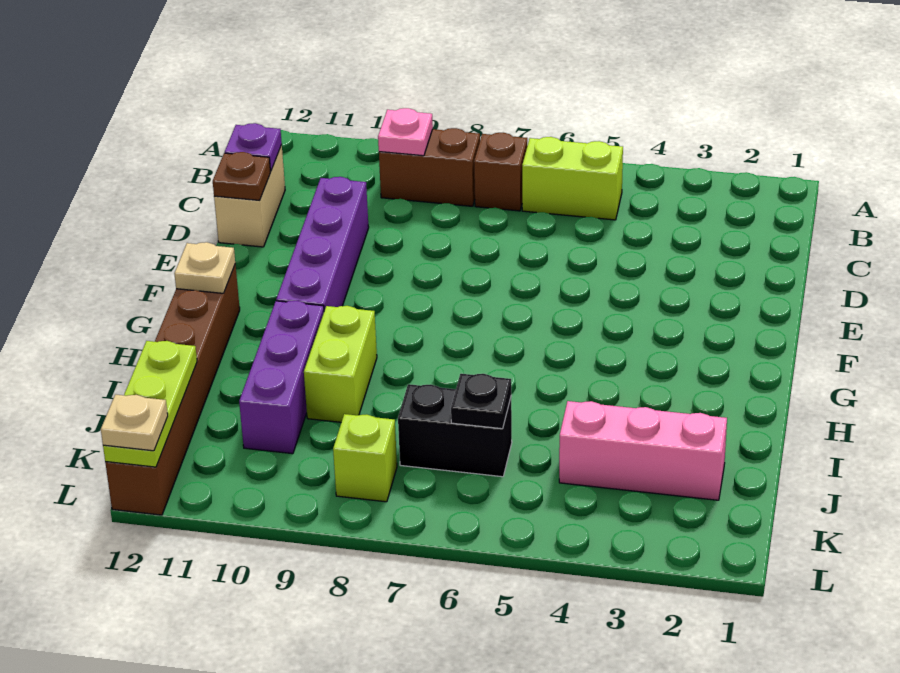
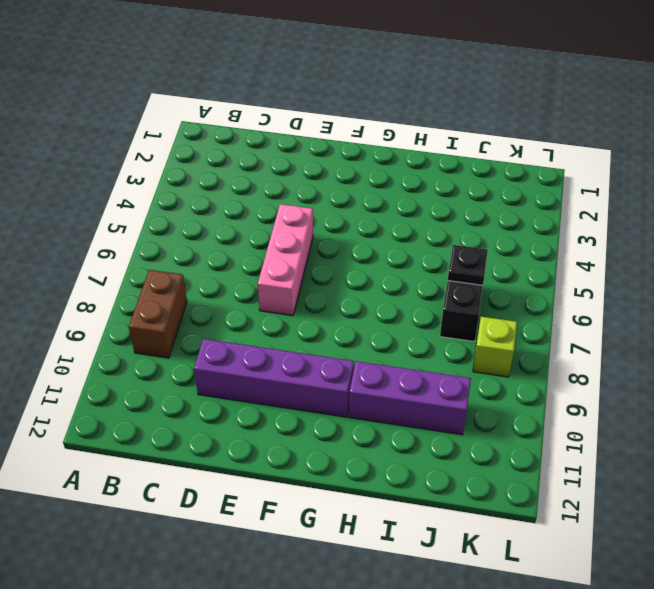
pink brick E5:E7 level 1 -> pink brick J2:J4 level 1
none -> lime brick B5:B6 level 1
none -> brown brick B7 level 1
none -> tan brick C12:D12 level 1

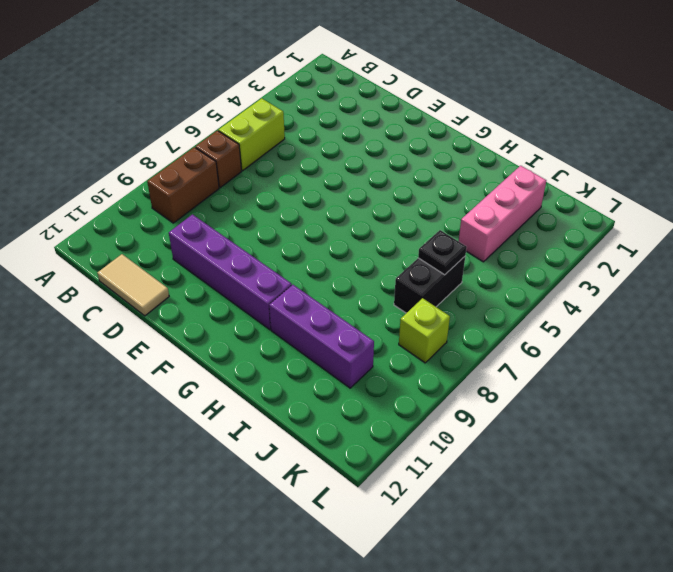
tan tile C12:D12 level 1 -> tan brick C12:D12 level 1
none -> brown brick G12:L12 level 1
none -> lime brick H9:I9 level 1
none -> pink plate B9 level 2

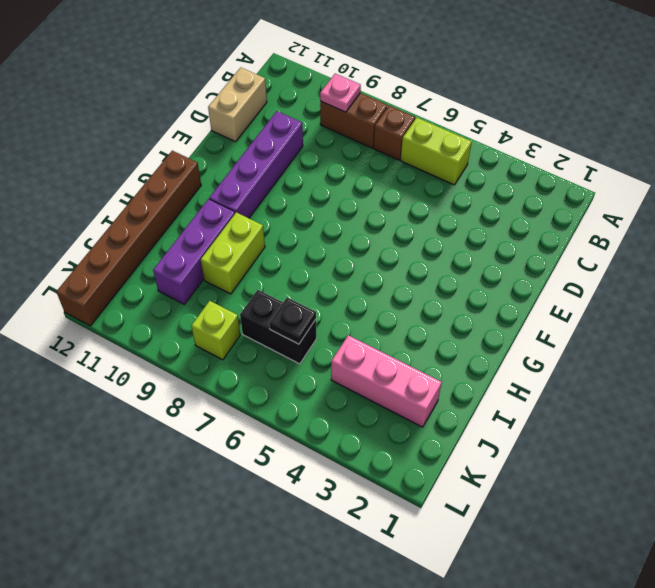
none -> purple plate C12 level 2
none -> brown plate D12 level 2
none -> tan plate G12 level 2

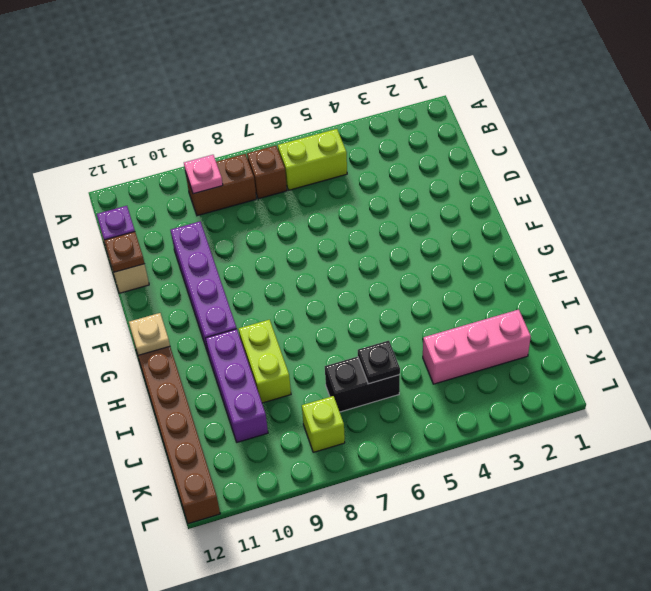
none -> lime plate J12:L12 level 2
none -> tan plate L12 level 3

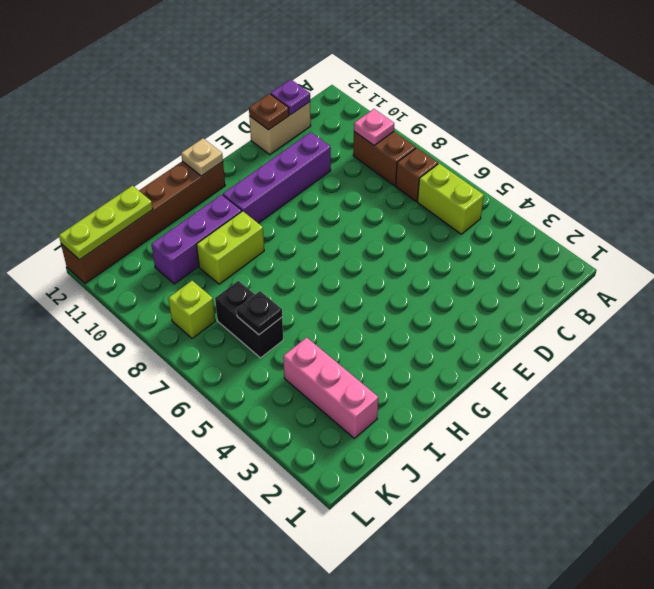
none -> tan plate L12 level 3

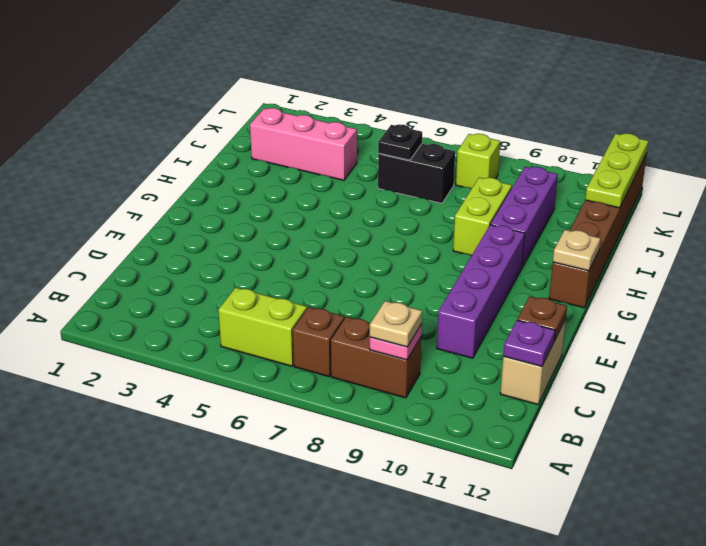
tan plate B9 level 3 -> tan plate L12 level 3

